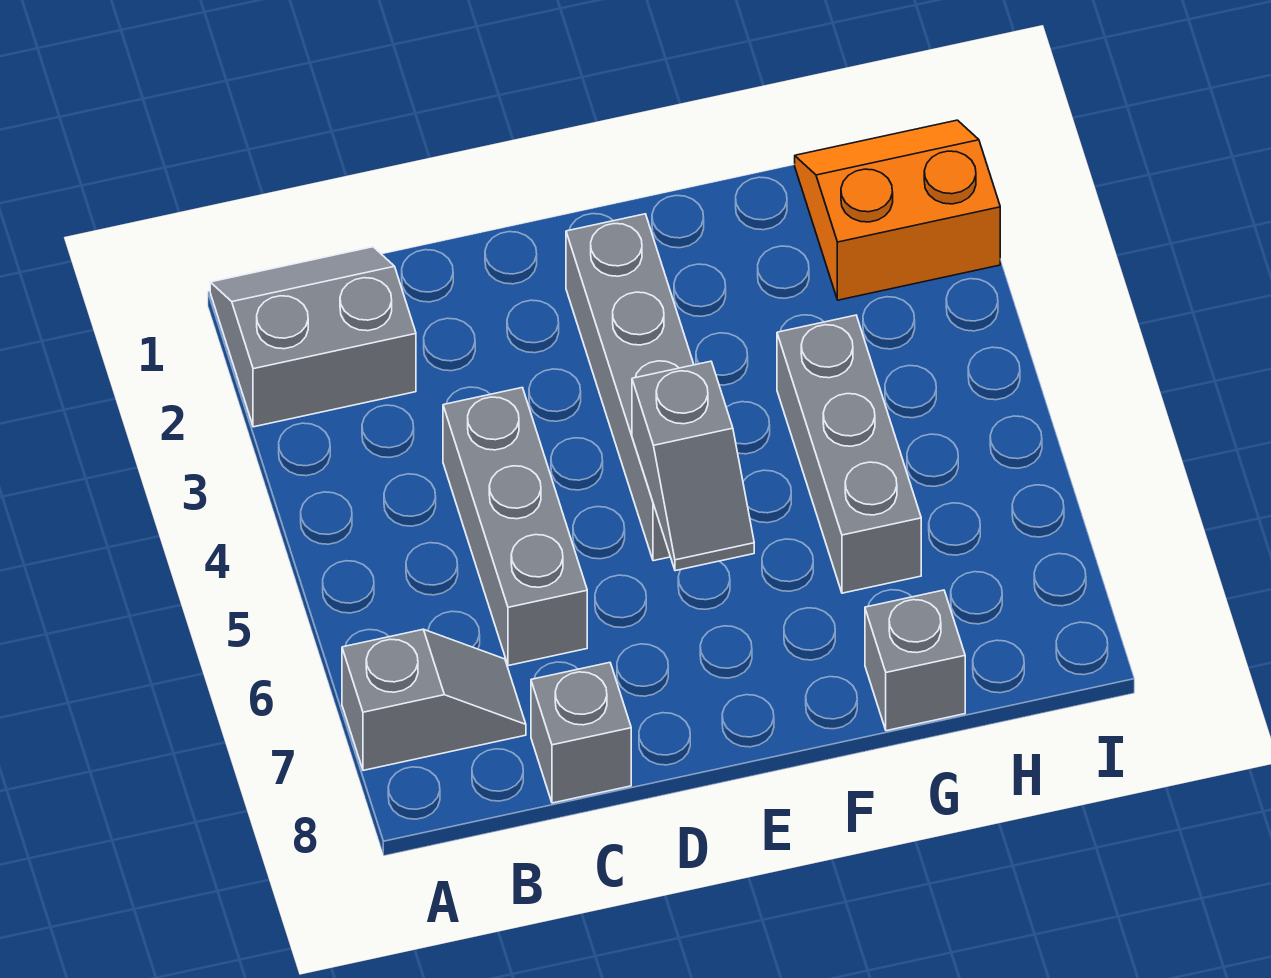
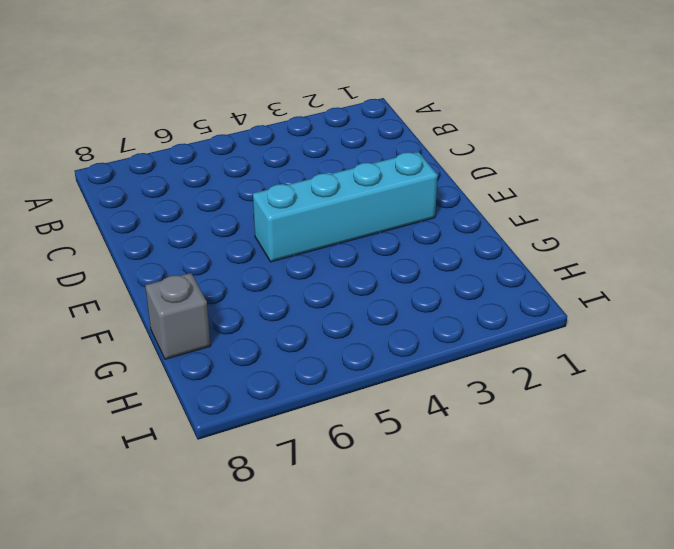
cyan brick E2:E5 level 1 -> grey brick E2:E5 level 1
none -> grey slope A1:B2 level 1 top 2
none -> grey slope A7:B7 level 1 top A

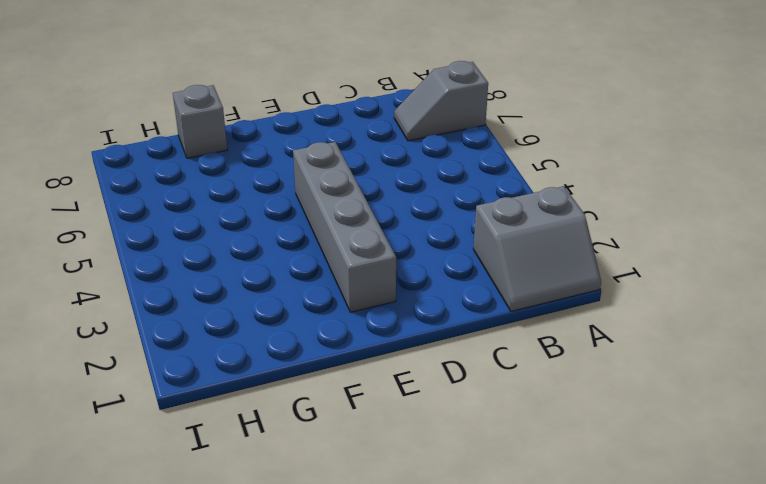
none -> grey brick C4:C6 level 1
none -> grey brick C8 level 1

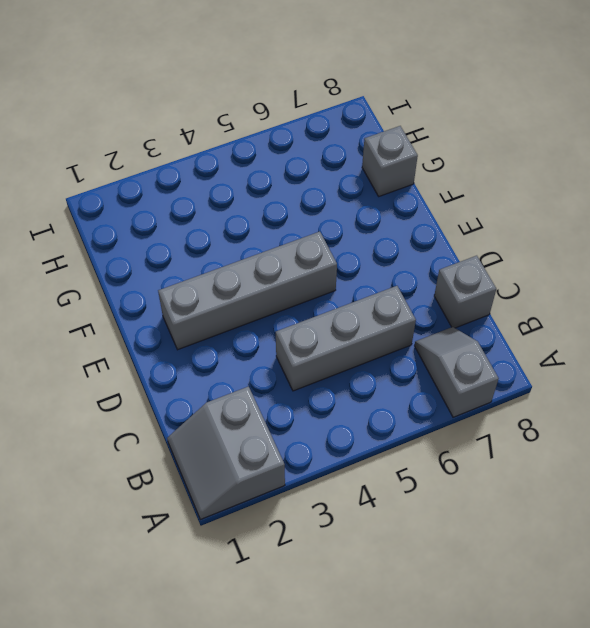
none -> grey brick G4:G6 level 1
none -> orange slope H1:I2 level 1 top 2

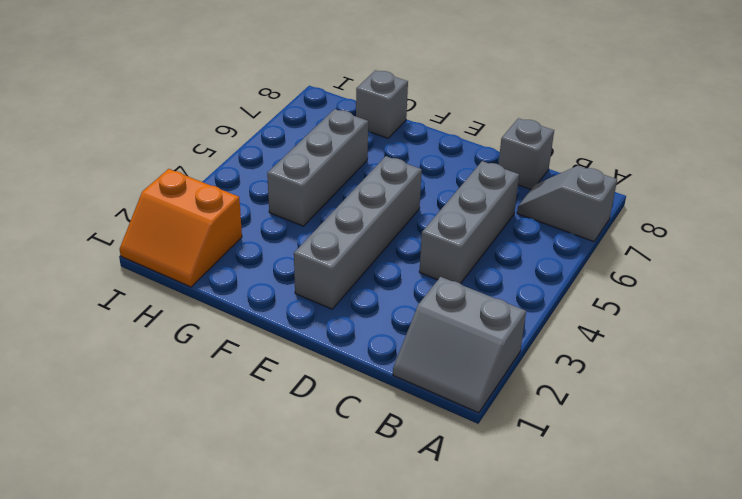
none -> grey slope E5:E6 level 2 top 5

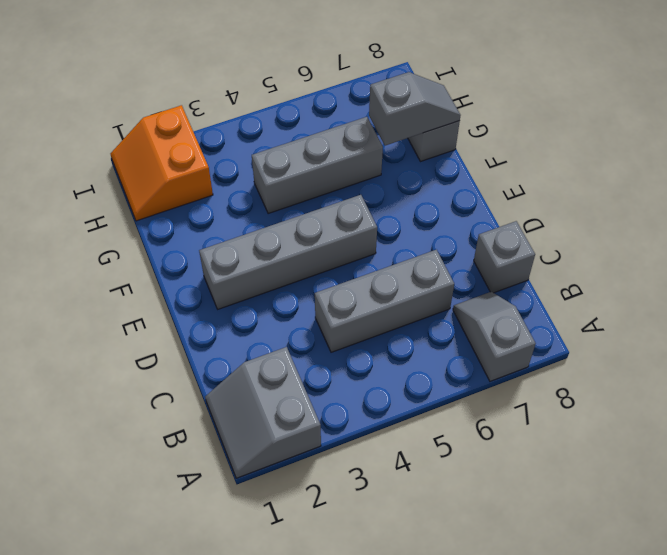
grey slope G7:G8 level 2 top 7 -> grey slope E5:E6 level 2 top 5

